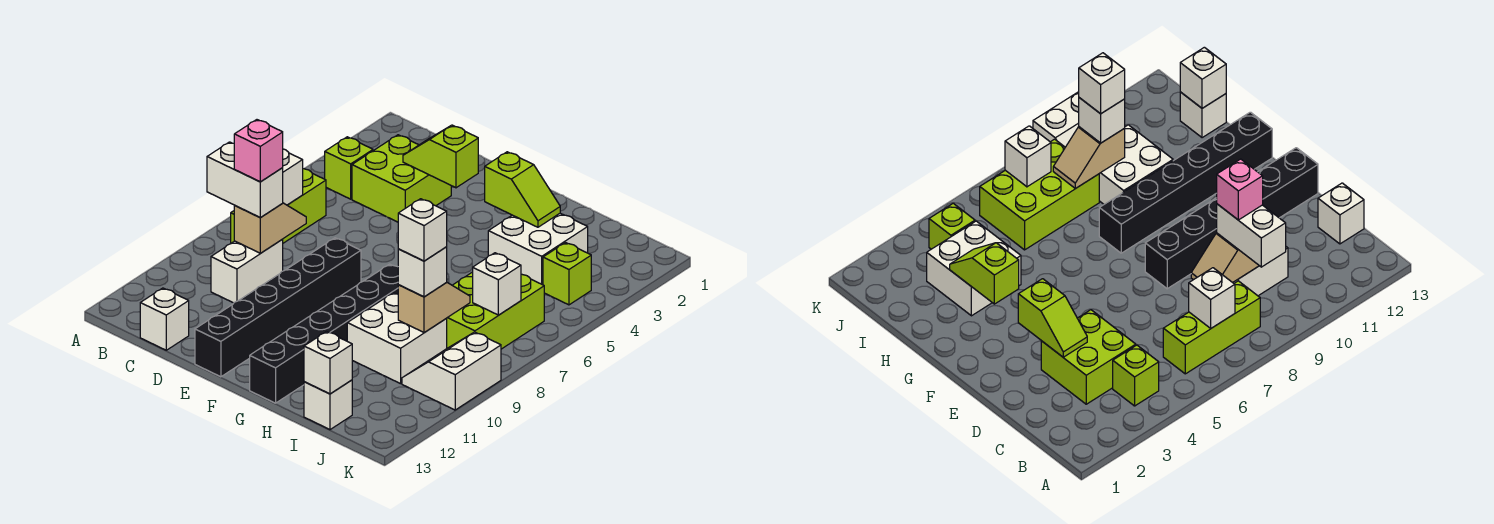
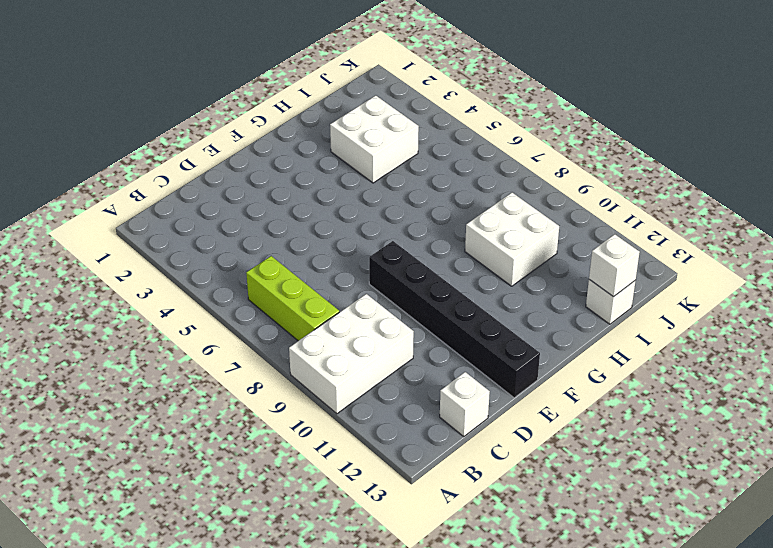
white brick A9:C10 level 1 -> white brick C9:C10 level 1
none -> lime brick B4 level 1
none -> lime brick C3:D4 level 1
none -> black brick G8:G13 level 1

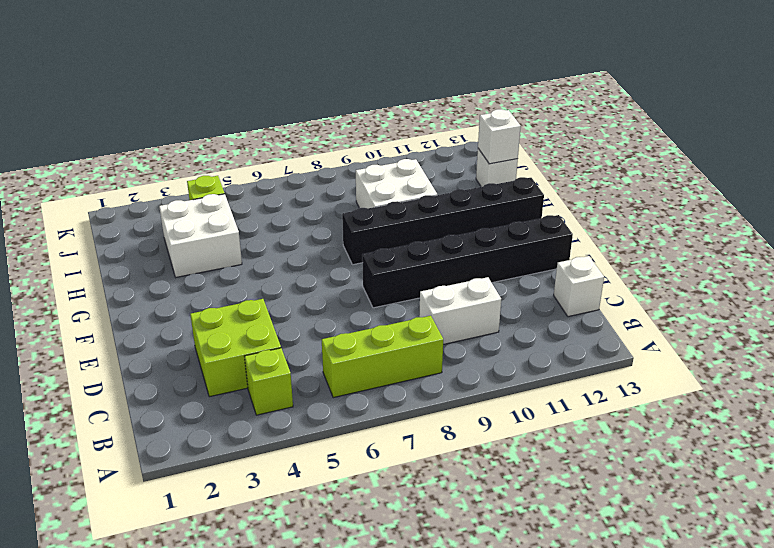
none -> lime brick I6:J8 level 1
none -> white slope J9:K10 level 1 top K
none -> white brick B7 level 2

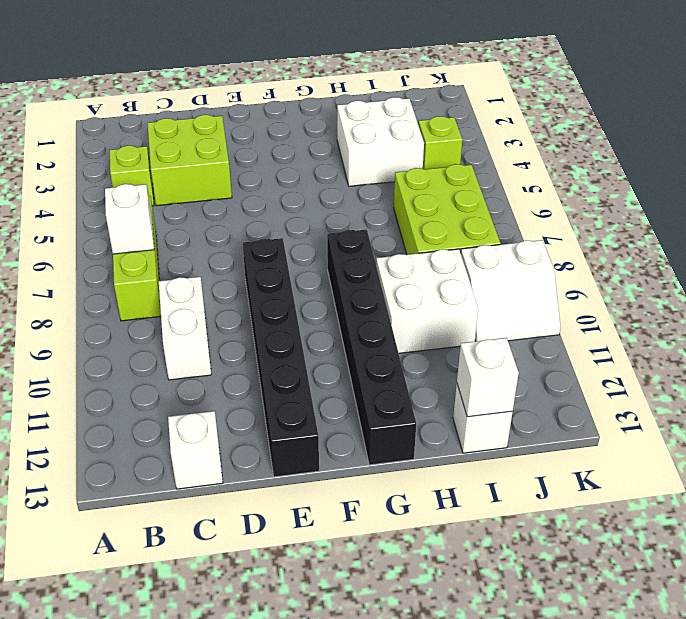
white slope J9:K10 level 1 top 9 -> white slope J9:K10 level 1 top K
none -> tan slope C8:C9 level 2 top 9
none -> lime slope D3:E3 level 2 top E
none -> lime slope G3:H3 level 2 top G

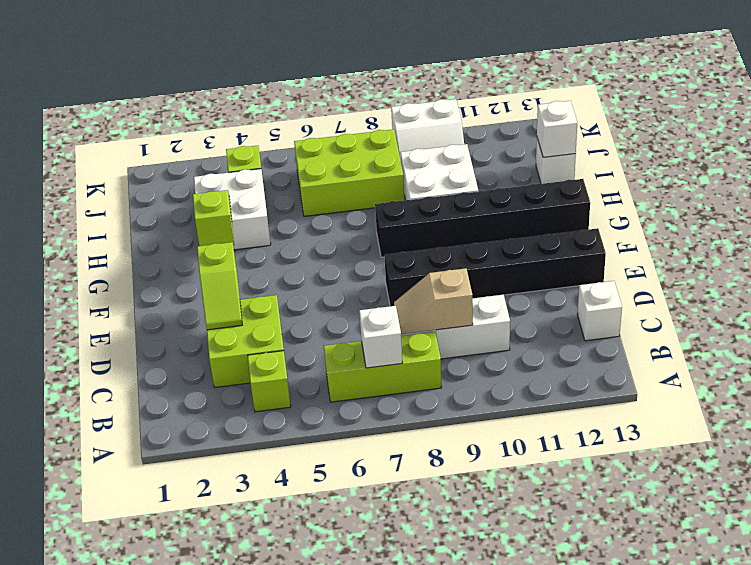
none -> tan slope I8:I9 level 2 top 9
none -> white brick J7 level 2
none -> white brick B9:C9 level 3

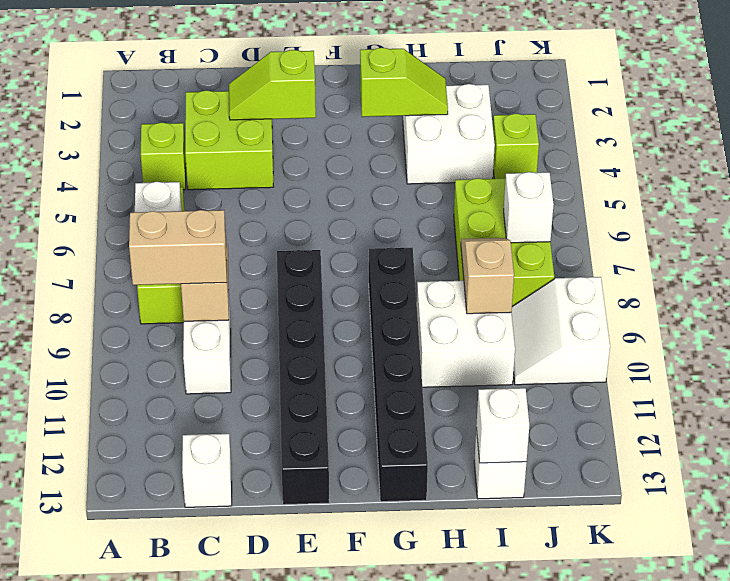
tan brick B9:C9 level 3 -> white brick B9:C9 level 3
none -> white brick I9 level 3
none -> pink brick C9 level 4
none -> white brick I9 level 4

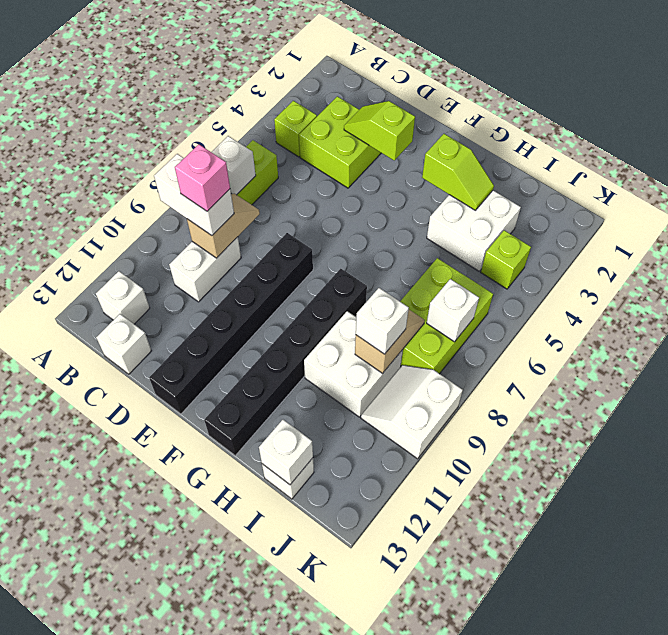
white brick B12 level 1 -> white brick I9 level 4

